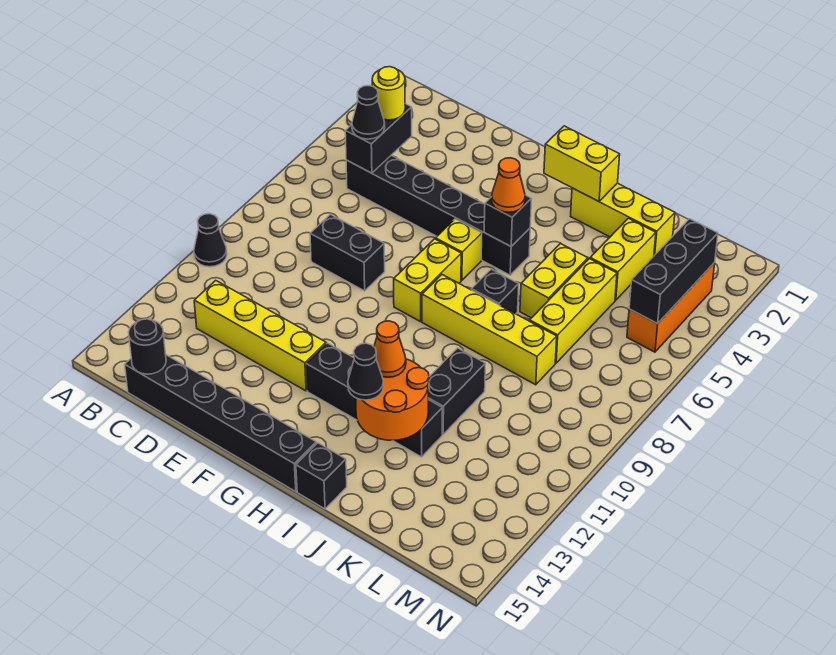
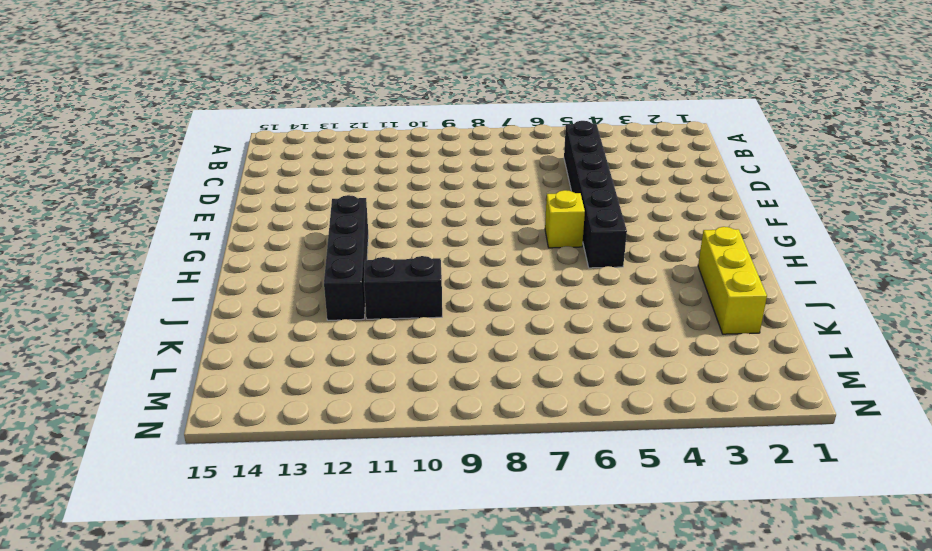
none -> black cone A10 level 1
none -> yellow brick C12:F12 level 1
none -> black brick C15:H15 level 1

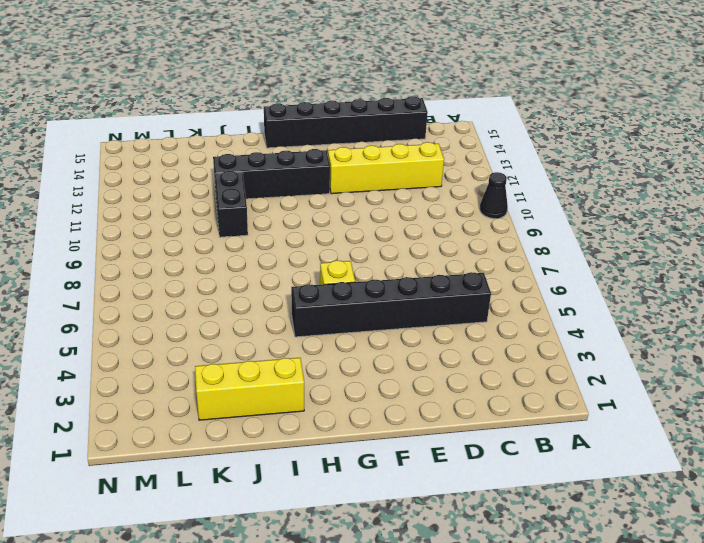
none -> black brick D8:E8 level 1
none -> yellow brick G7:G8 level 1
none -> yellow brick H8:K8 level 1

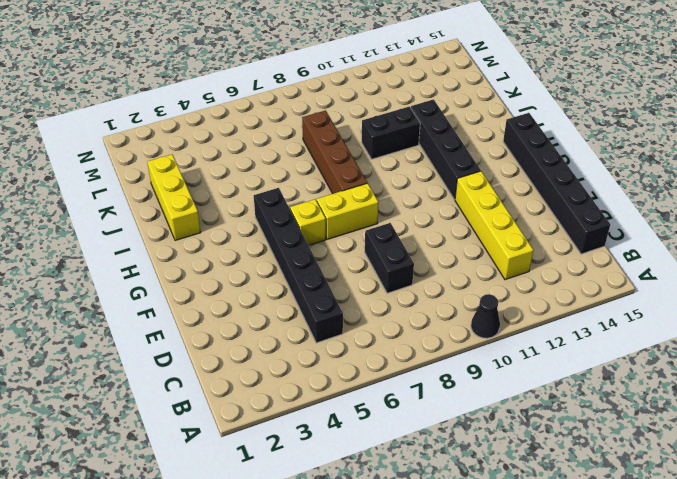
brown brick H8:K8 level 1 -> yellow brick H8:K8 level 1
none -> black brick I7 level 1
none -> black brick I15 level 1
none -> yellow brick J5:J6 level 1

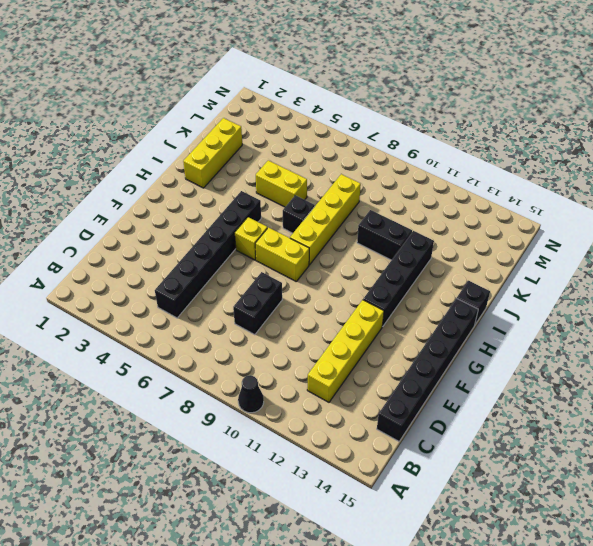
none -> yellow brick K3:K4 level 1
none -> yellow brick K5:K7 level 1
none -> orange brick M3:M5 level 1

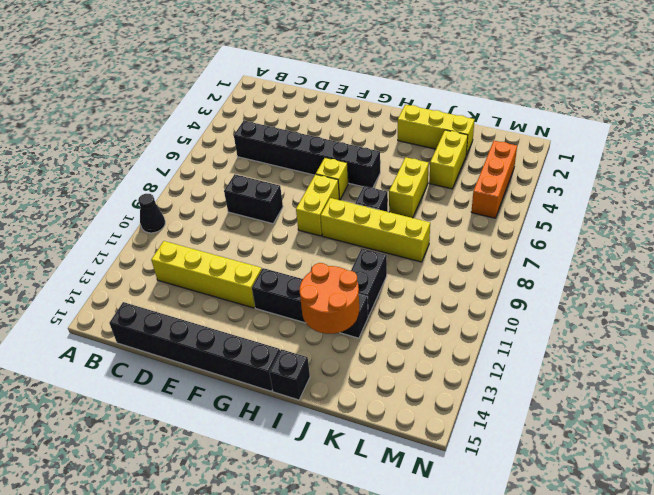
none -> yellow brick K5:K7 level 1
none -> black brick C4:C5 level 2
none -> black round brick C15 level 2

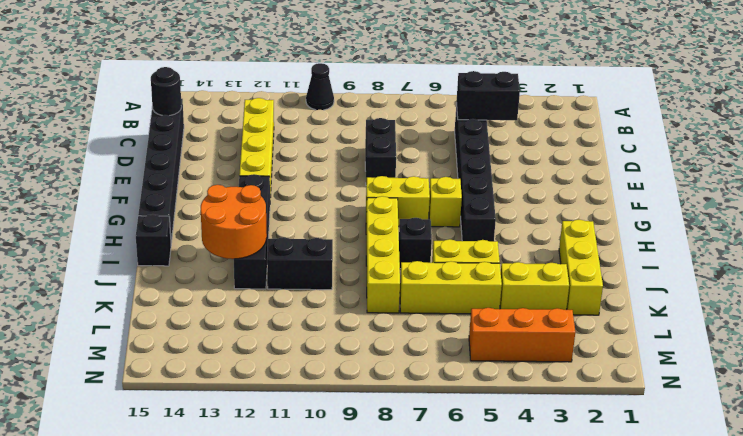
none -> yellow brick H2:I2 level 2
none -> black brick H5 level 2
none -> black brick M3:M5 level 2

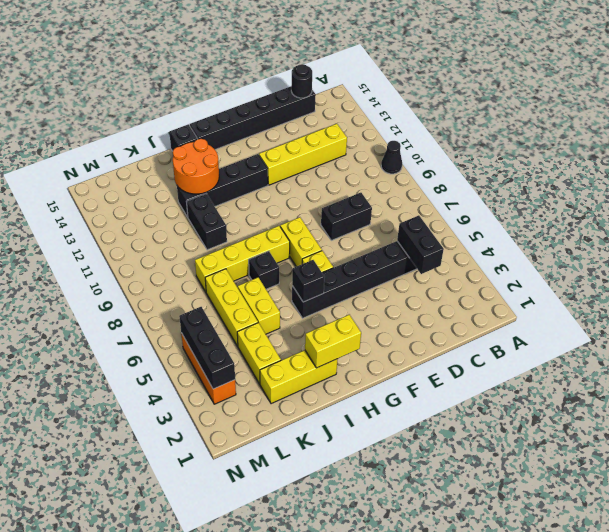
none -> yellow round brick C4 level 3
none -> black cone C5 level 3
none -> orange cone H5 level 3

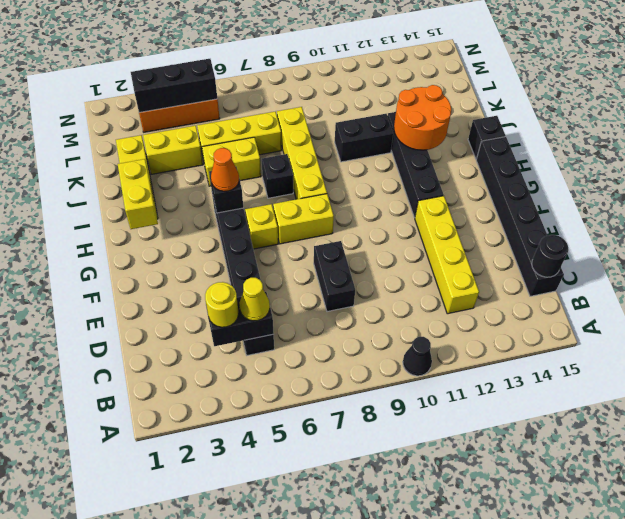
yellow cone C5 level 3 -> black cone C5 level 3
none -> orange cone I12 level 3
none -> black cone I13 level 3

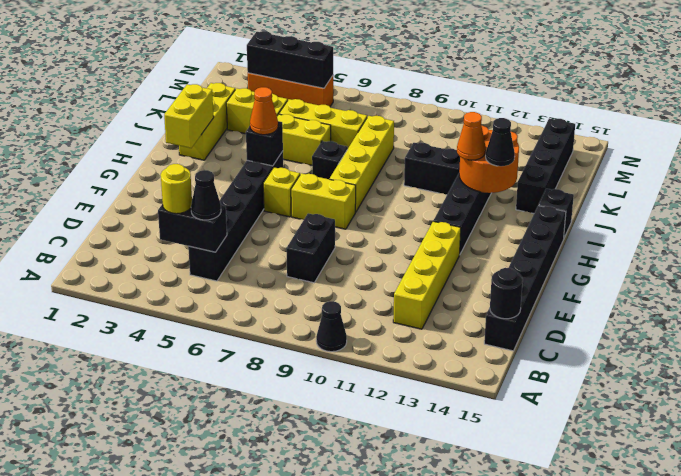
black brick J14:M14 level 1 -> none

